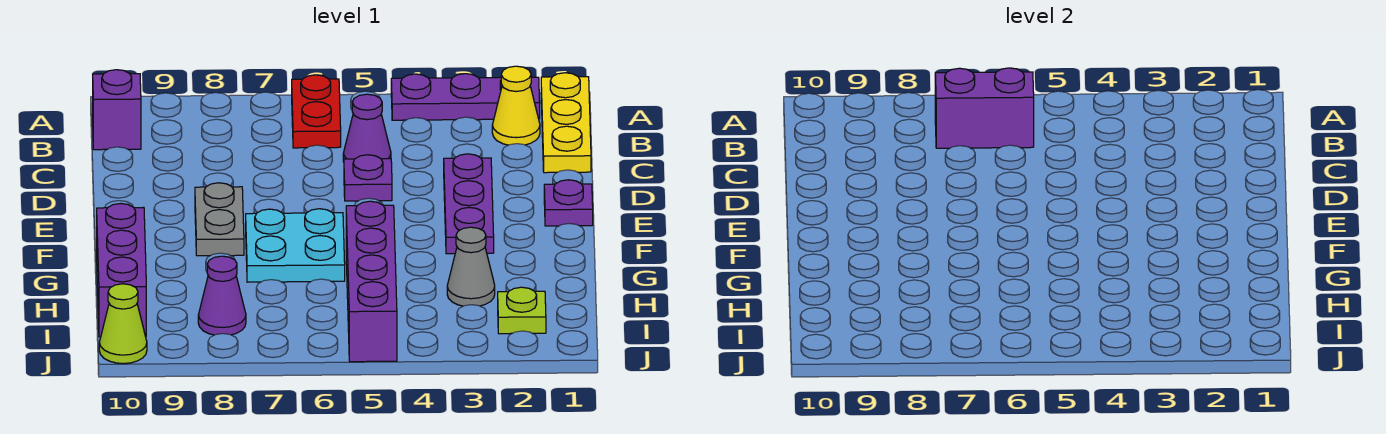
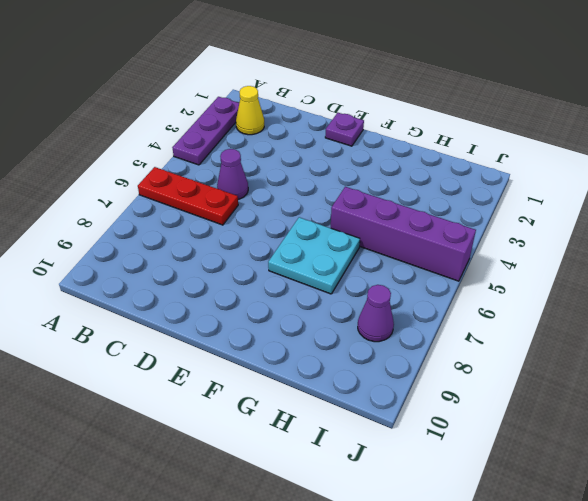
red plate A6:C6 level 1 -> red plate A6:B6 level 1
none -> yellow plate A1:C1 level 1
none -> purple brick B10 level 1
none -> purple plate D3:F3 level 1

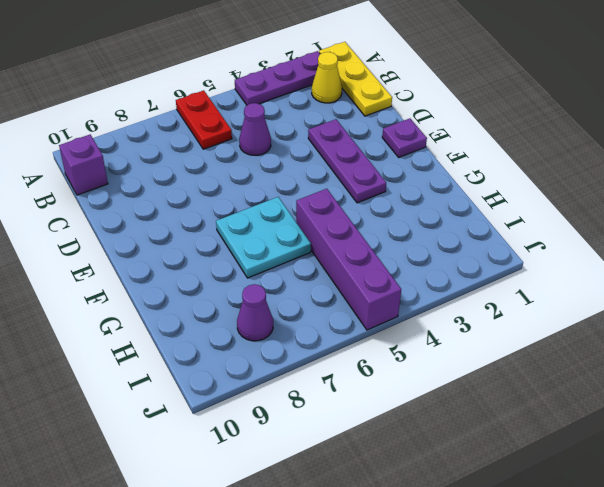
none -> purple plate D5 level 1
none -> grey plate E8:F8 level 1
none -> purple brick G10:I10 level 1

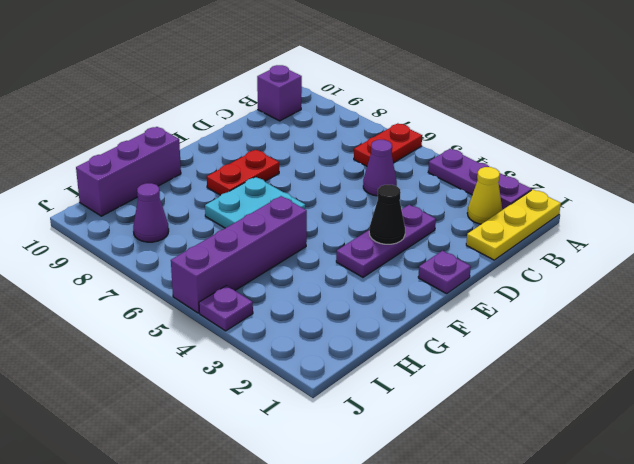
black cone E3 level 2 -> none
red plate E8:F8 level 1 -> grey plate E8:F8 level 1
purple plate J4 level 1 -> purple plate D5 level 1
none -> grey cone H3 level 1
none -> lime plate I2 level 1
none -> lime cone J10 level 1

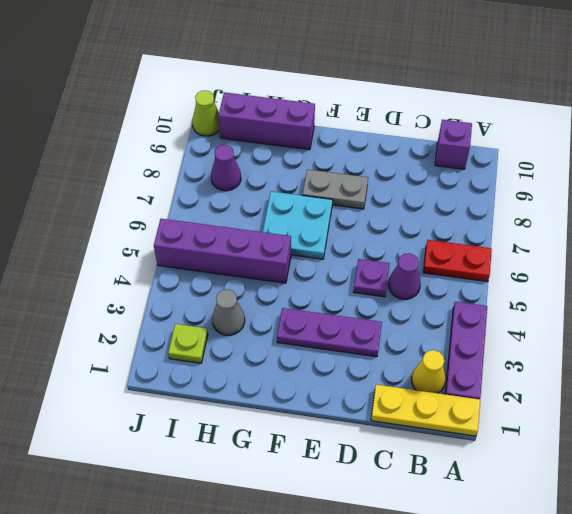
none -> purple plate E1 level 1
none -> purple brick B6:B7 level 2

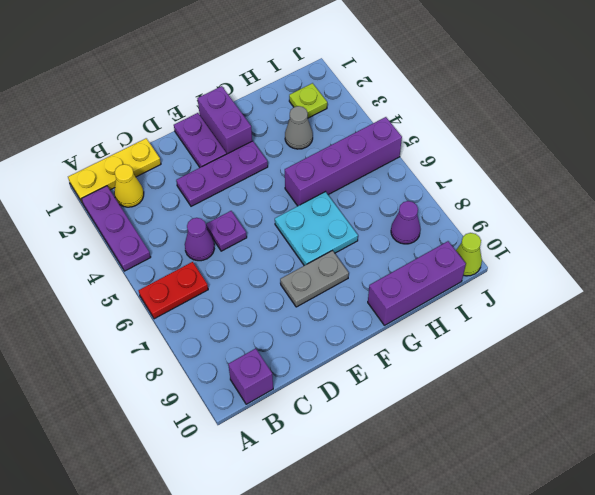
purple plate E1:E2 level 1 -> purple plate E1 level 1
purple brick F1:F2 level 1 -> purple brick B6:B7 level 2

